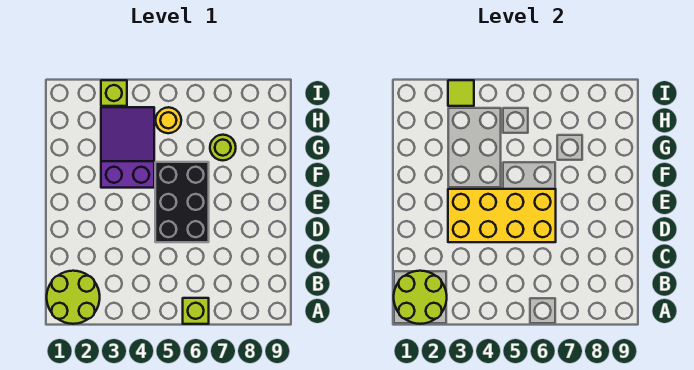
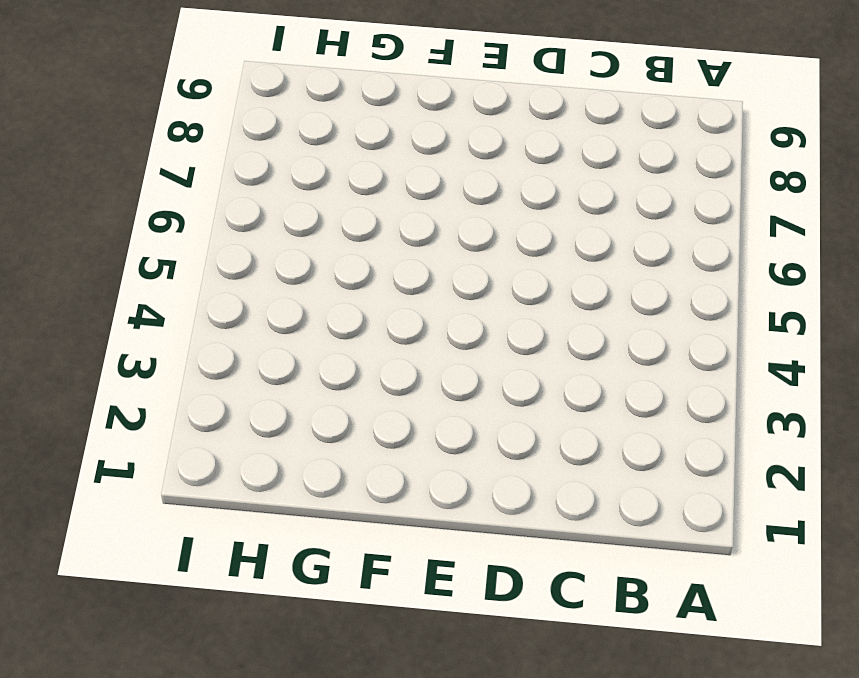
none -> lime round brick A1:B2 level 1
none -> lime brick A6 level 1

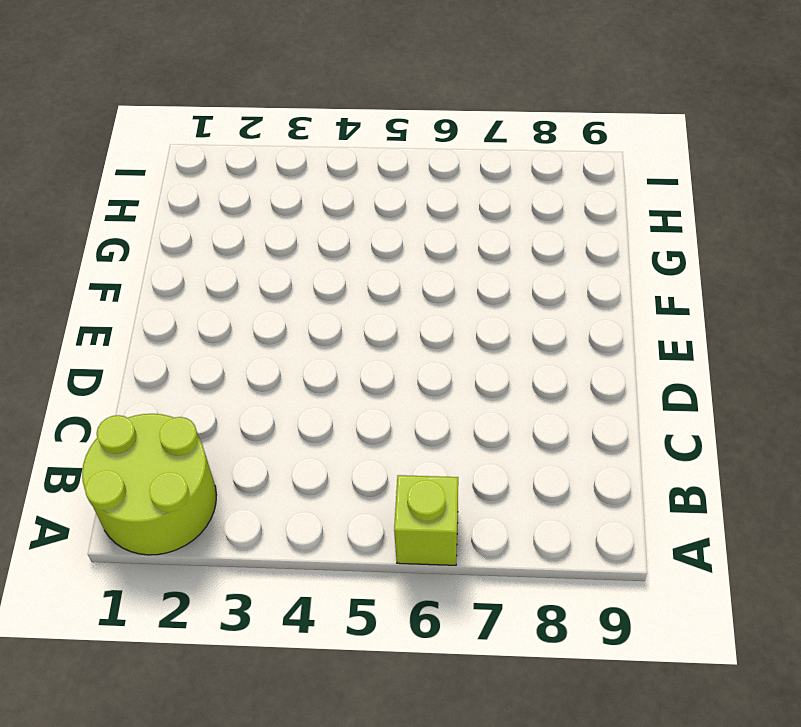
none -> black brick D5:F6 level 1
none -> purple slope F3:H4 level 1 top F

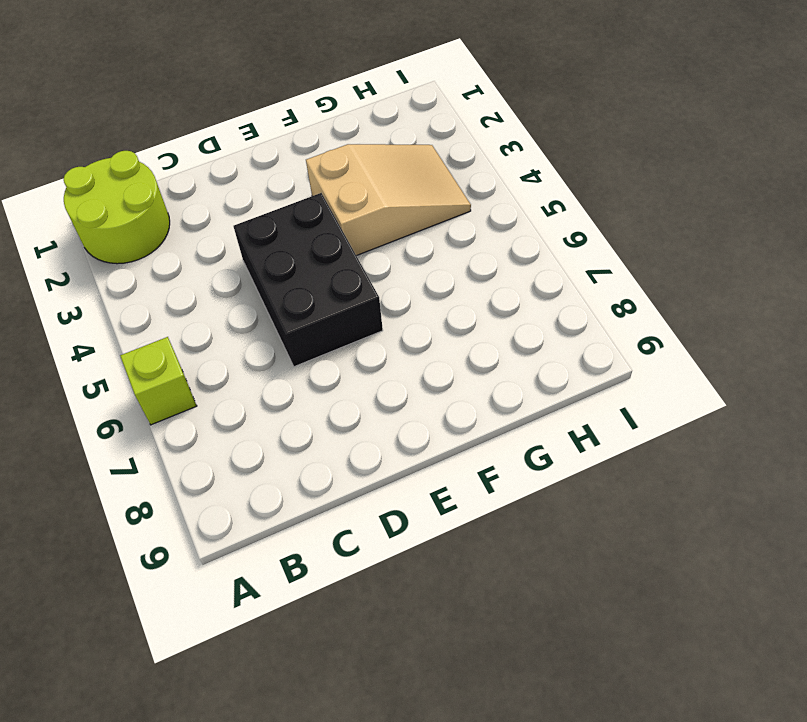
black brick D4:E6 level 1 -> black brick D5:F6 level 1
tan slope F3:H4 level 1 top F -> purple slope F3:H4 level 1 top F
none -> lime round brick G7 level 1
none -> yellow round brick H5 level 1

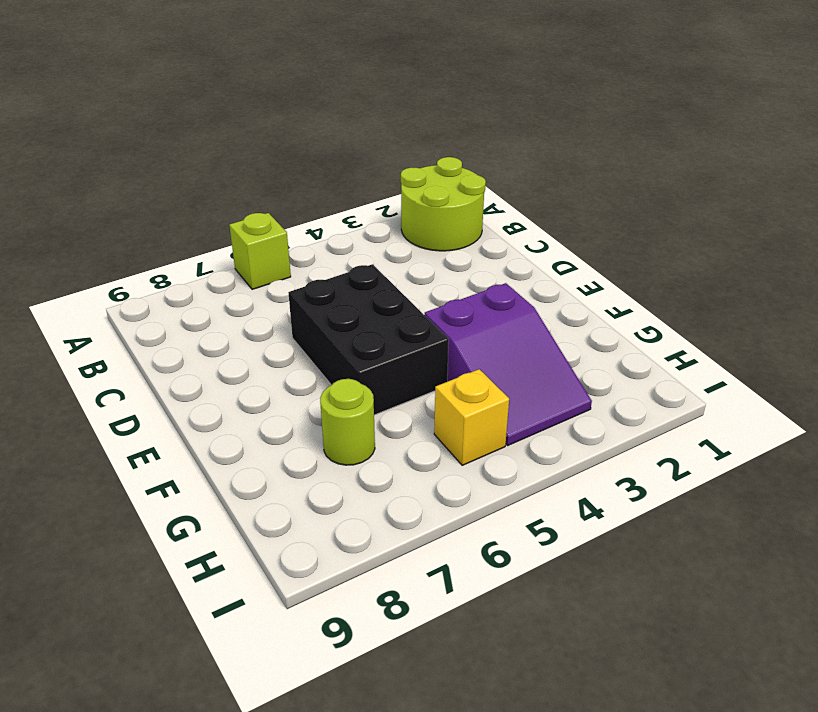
yellow brick H5 level 1 -> yellow round brick H5 level 1
none -> lime brick I3 level 1
none -> lime round brick A1:B2 level 2

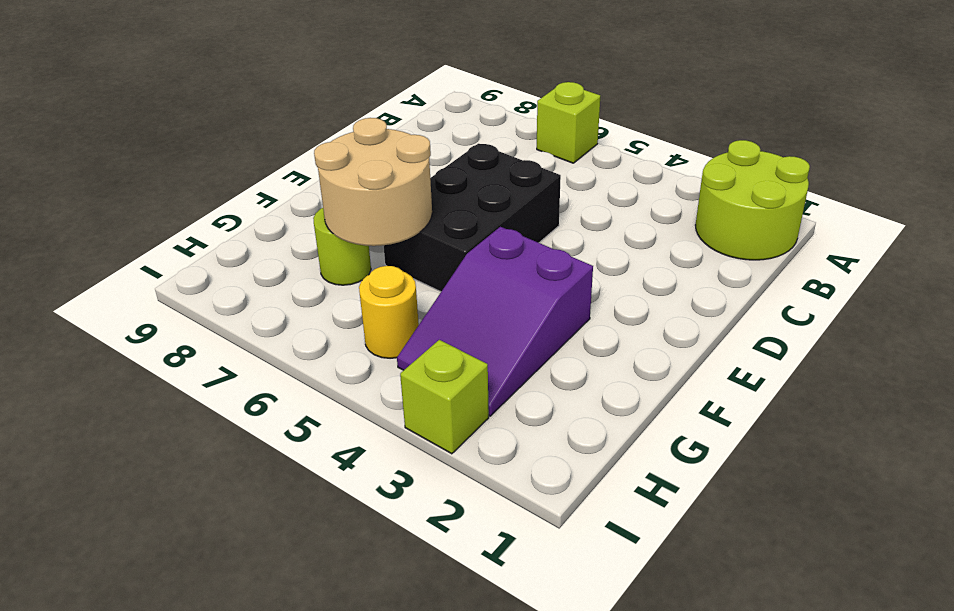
tan round brick F6:G7 level 2 -> none
none -> lime round brick A1:B2 level 2
none -> yellow brick D3:E6 level 2

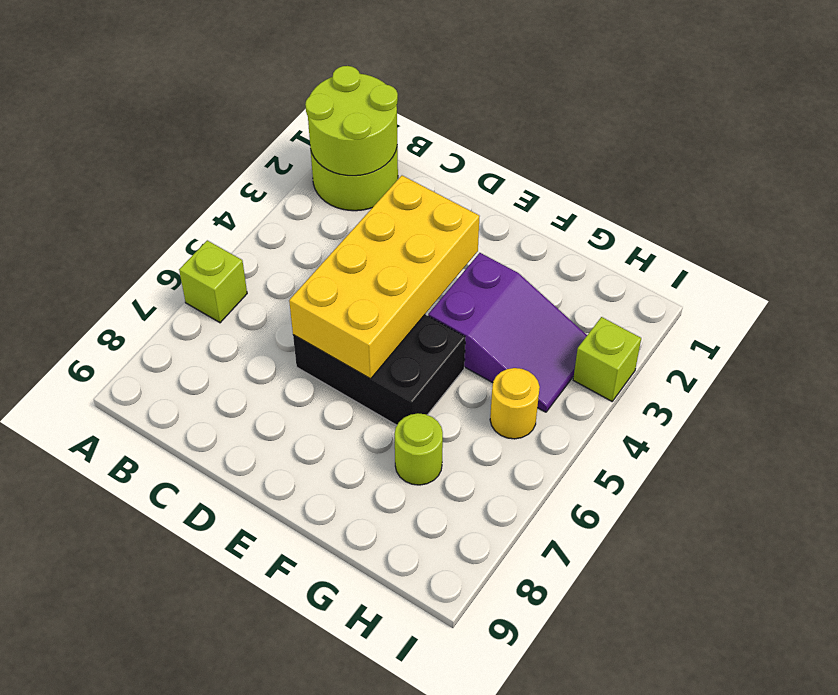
none -> lime tile I3 level 2

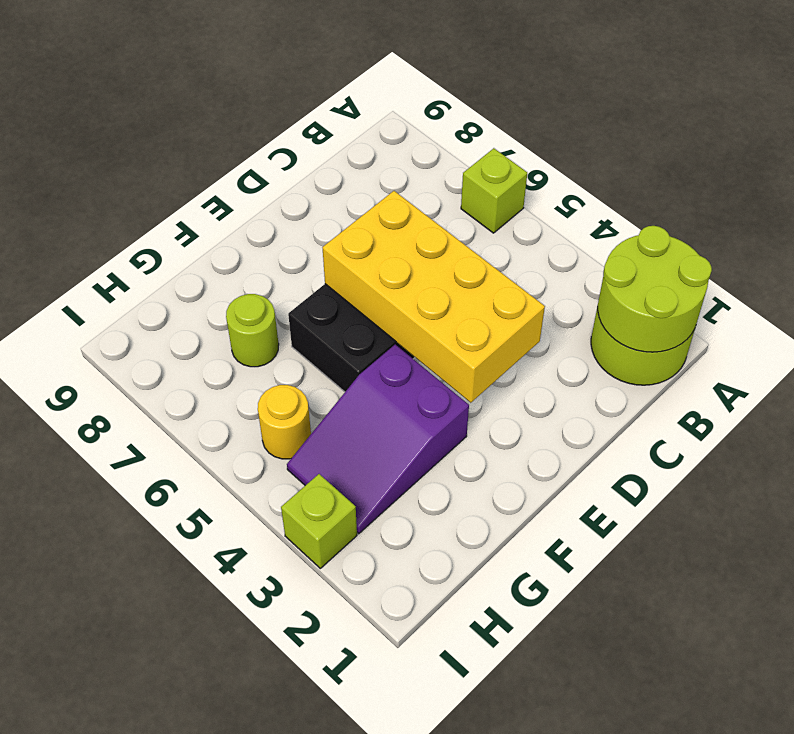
none -> lime tile I3 level 2

